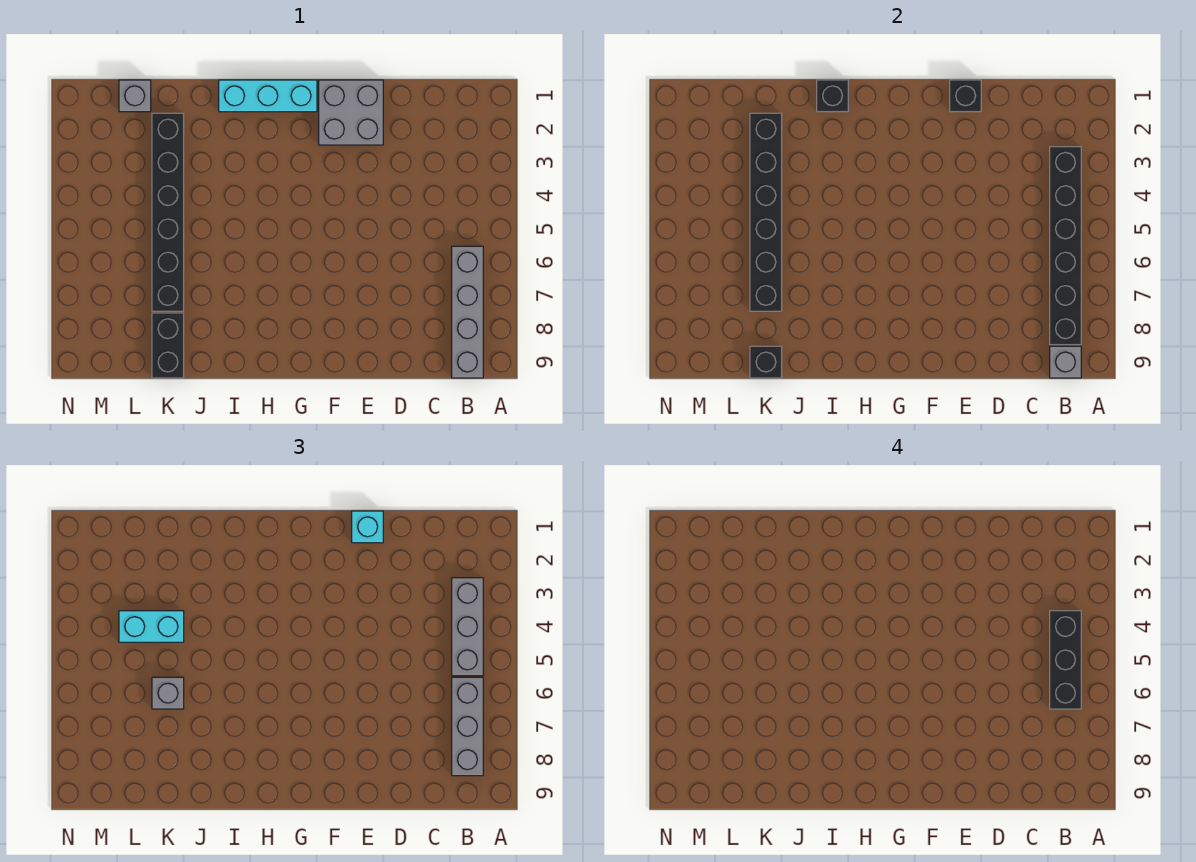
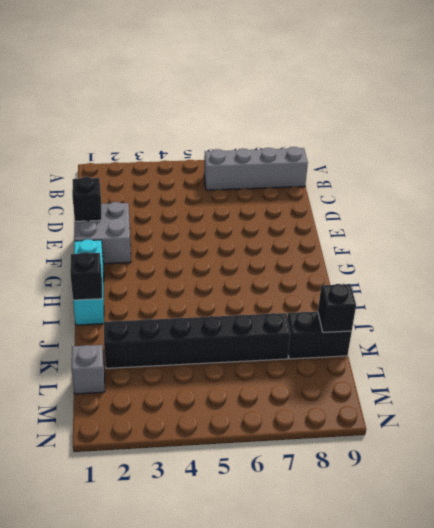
none -> black brick B3:B8 level 2
none -> grey brick B9 level 2
none -> black brick K2:K7 level 2

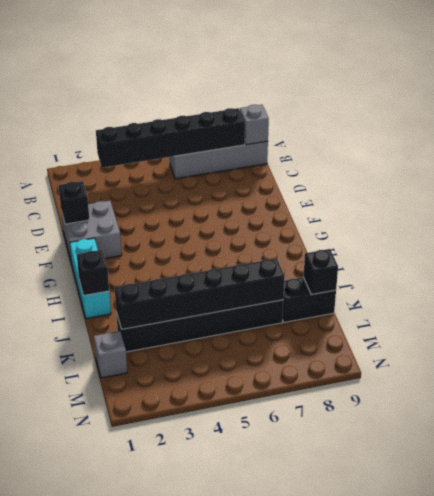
none -> grey brick B3:B5 level 3
none -> grey brick B6:B8 level 3
none -> cyan brick E1 level 3

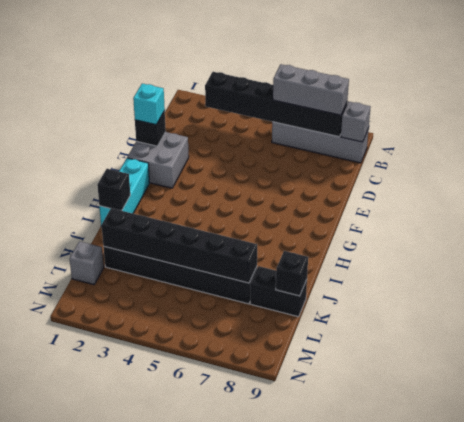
none -> grey brick B3:B5 level 3
none -> cyan brick K4:L4 level 3
none -> grey brick K6 level 3

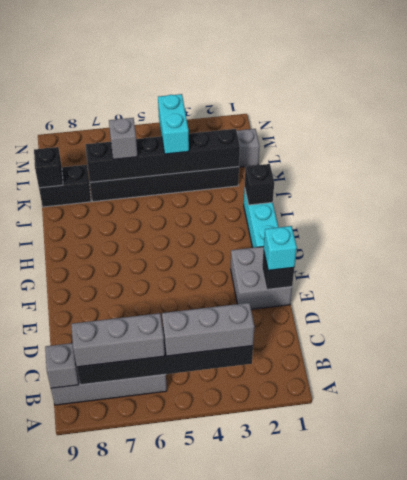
none -> black brick B4:B6 level 4

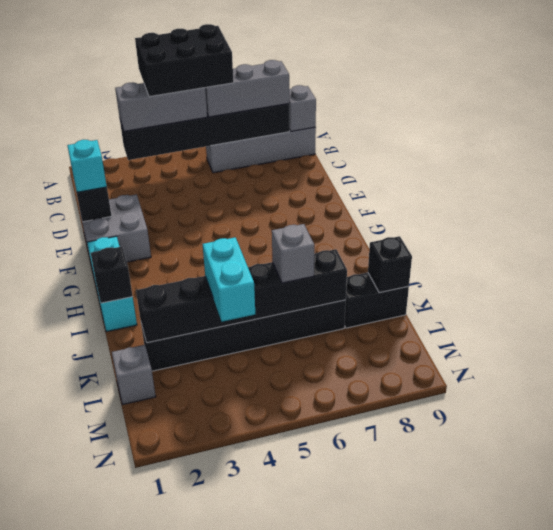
black brick A4:B6 level 4 -> black brick B4:B6 level 4

